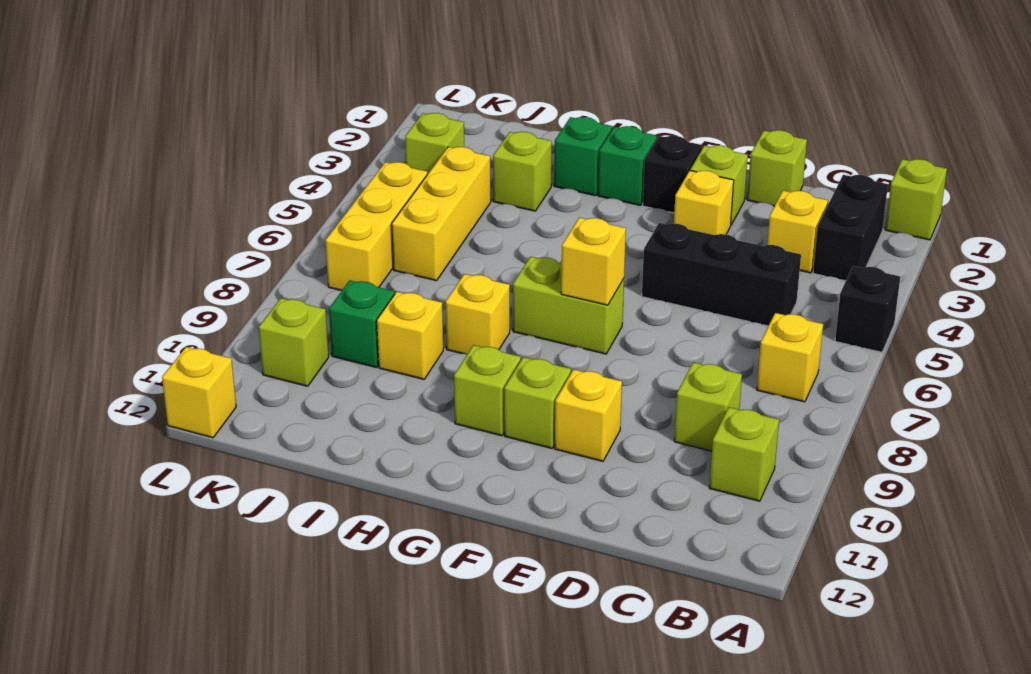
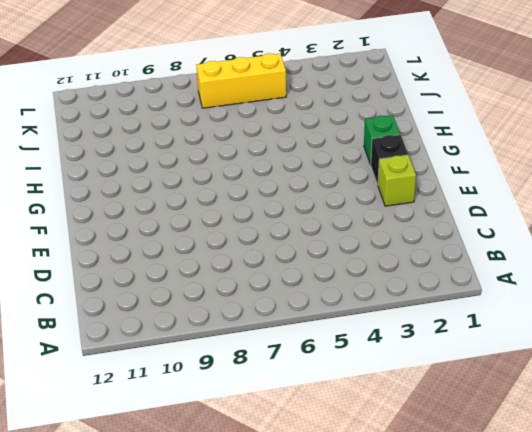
none -> lime brick A1 level 1
none -> black brick A5 level 1
none -> black brick B2:B3 level 1

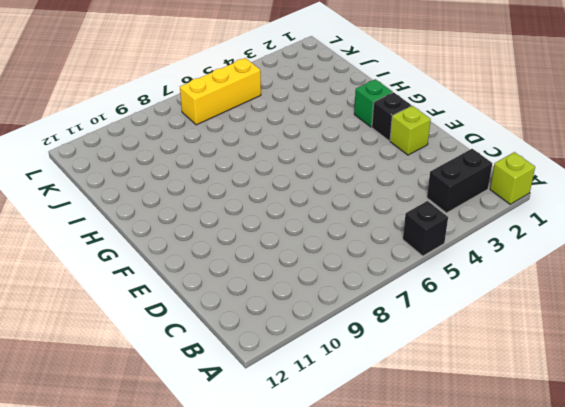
none -> yellow brick B7 level 1
none -> lime brick B10 level 1
none -> yellow brick C3 level 1

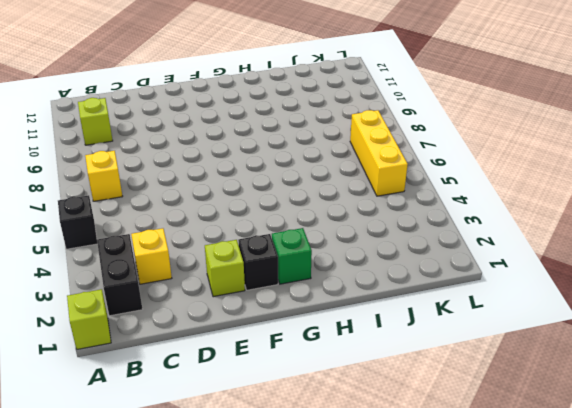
none -> black brick C5:E5 level 1
none -> lime brick C9 level 1
none -> lime brick D1 level 1

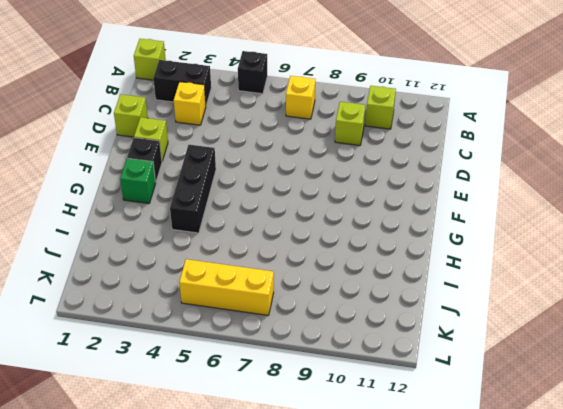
black brick F4:H4 level 1 -> black brick C5:E5 level 1
none -> yellow brick E3 level 1
none -> yellow brick E10 level 1
none -> lime brick F7:G7 level 1

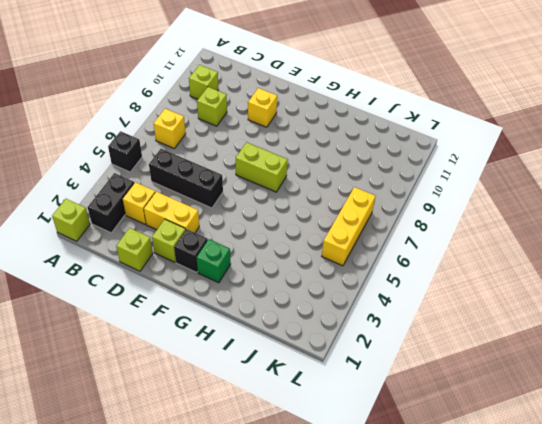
yellow brick D3:E3 level 1 -> yellow brick E3 level 1
none -> lime brick F10 level 1
none -> lime brick G10 level 1
none -> green brick H2 level 1

